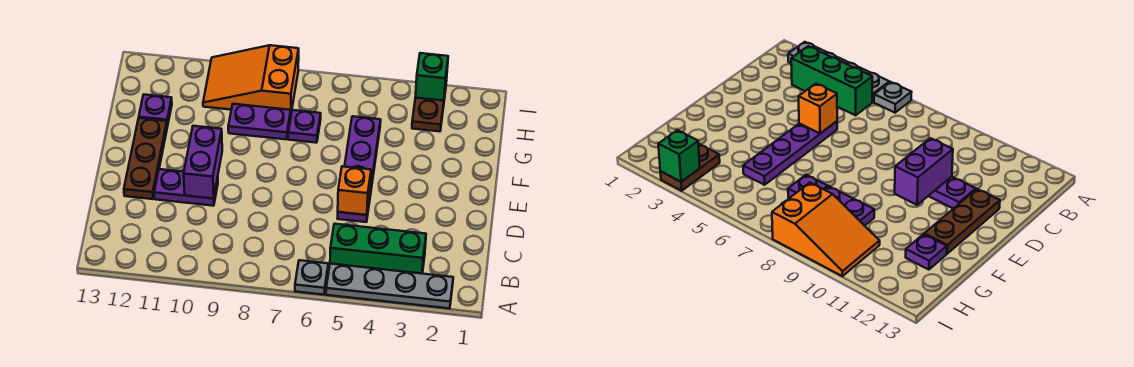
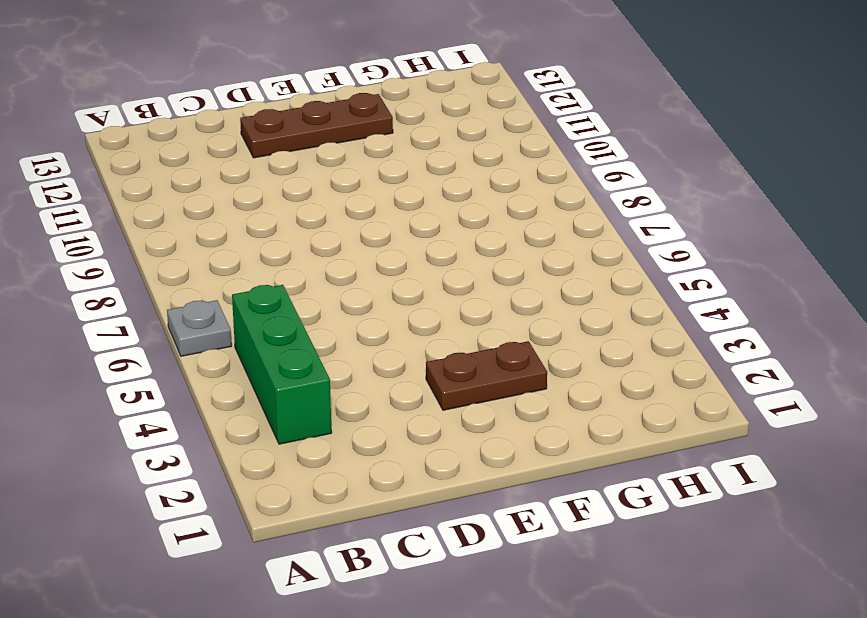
brown plate E3:F3 level 1 -> brown plate H3:I3 level 1
none -> grey plate A2:A5 level 1
none -> purple plate D5:G5 level 1
none -> purple plate D10:D11 level 1

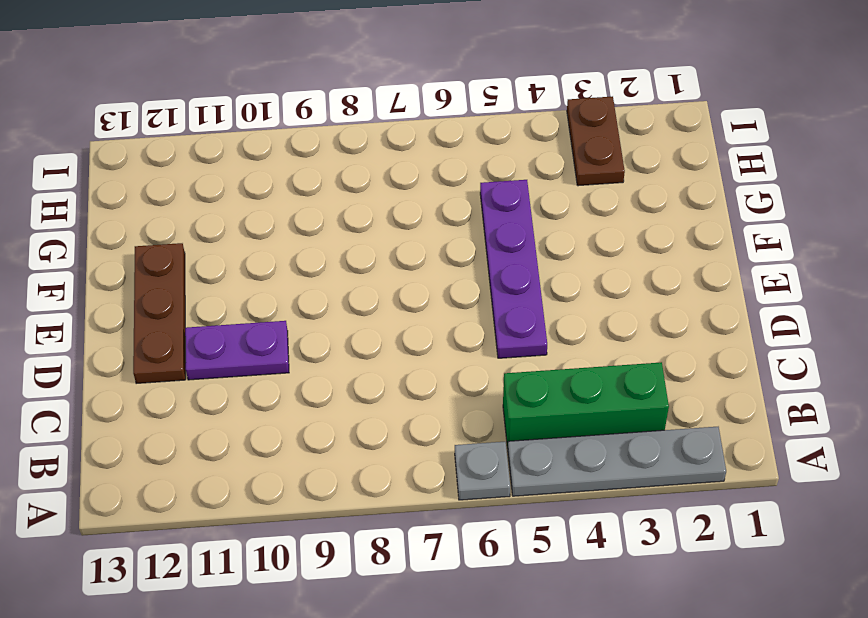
none -> purple plate G7 level 1
none -> purple plate G8:G9 level 1
none -> purple plate G12 level 1

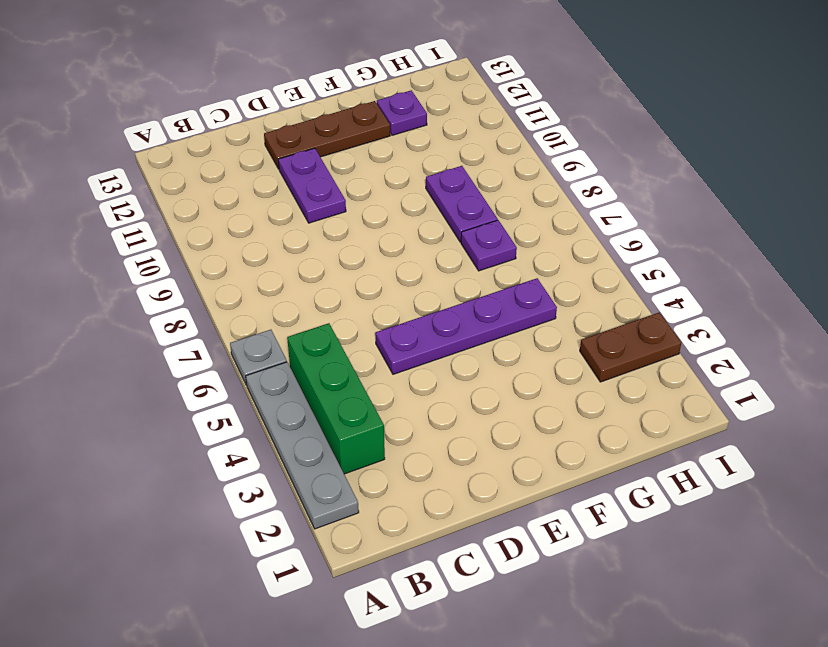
none -> orange slope H8:I10 level 1 top 8
none -> orange brick D5 level 2
none -> purple brick D10:E10 level 2

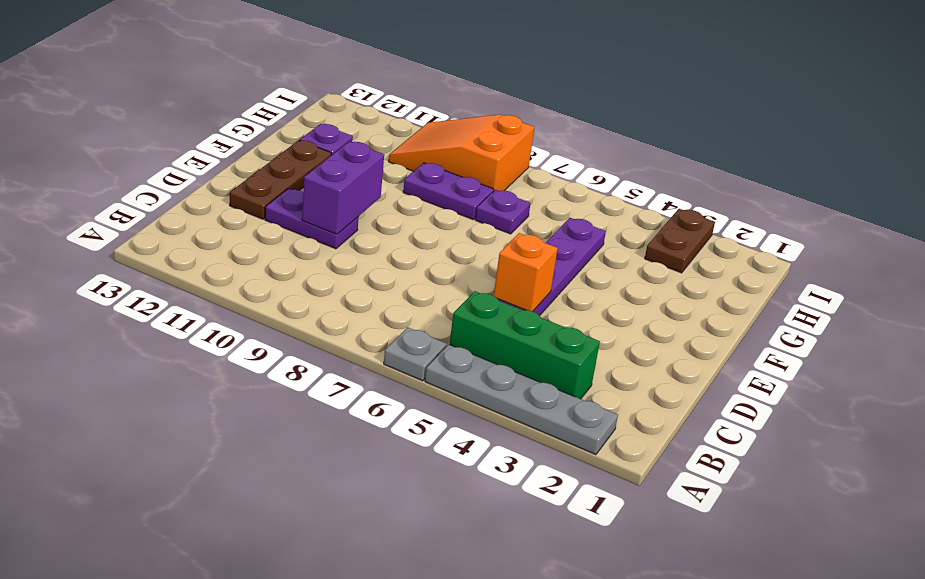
none -> green brick I3 level 2

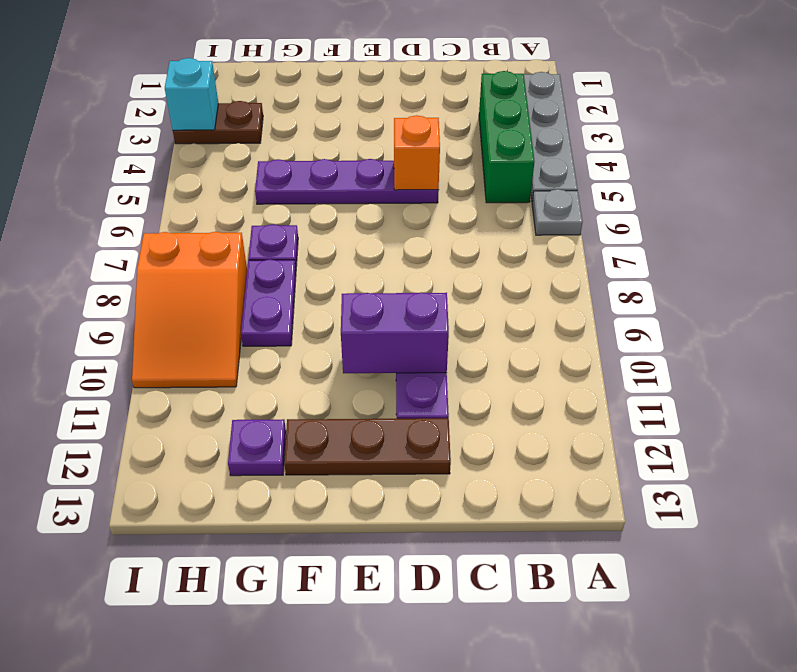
cyan brick I3 level 2 -> green brick I3 level 2

